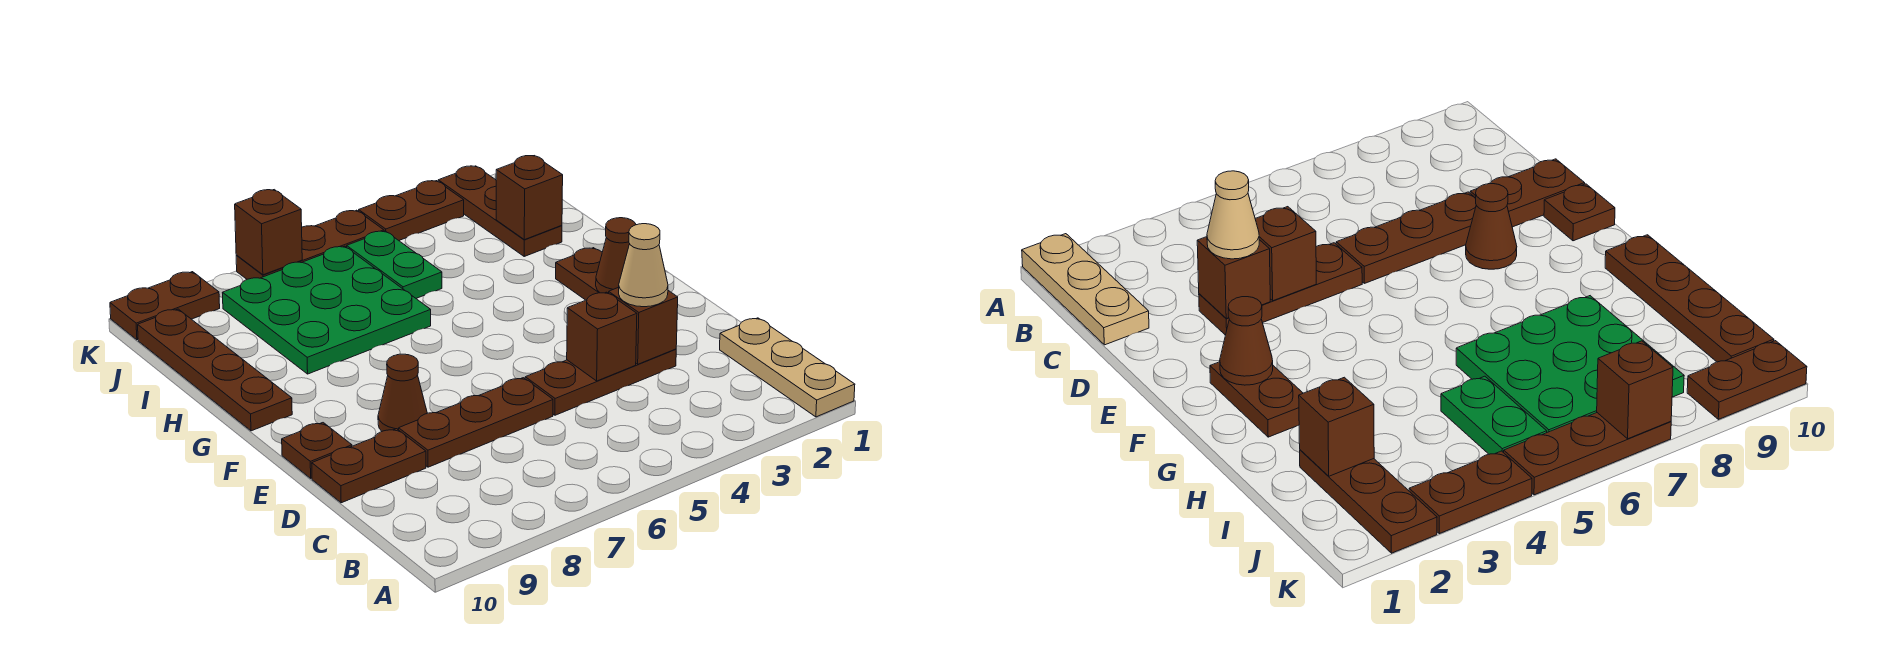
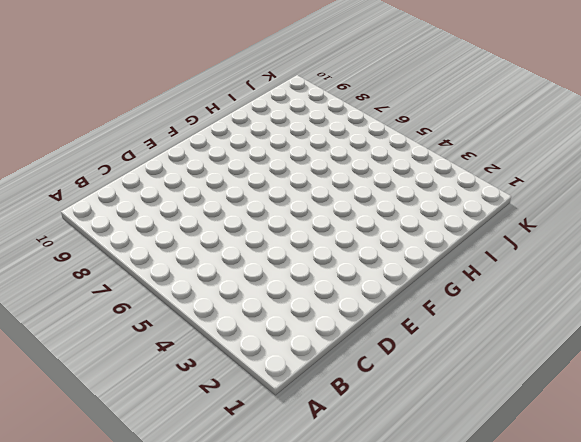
none -> tan plate A1:C1 level 1
none -> brown plate D3:D5 level 1
none -> brown plate D6:D8 level 1

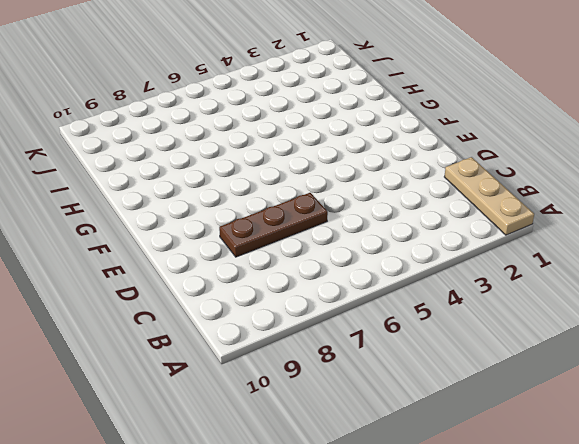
none -> brown plate D3:D5 level 1
none -> brown plate D9:D10 level 1
none -> brown cone E8 level 1

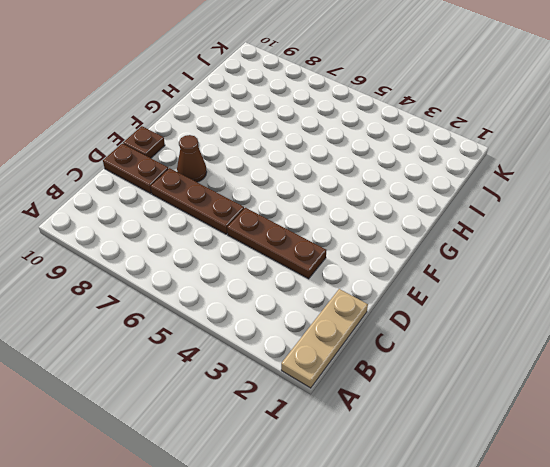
none -> brown plate F2:G2 level 1
none -> brown plate G10:J10 level 1
none -> green plate H6:J8 level 1

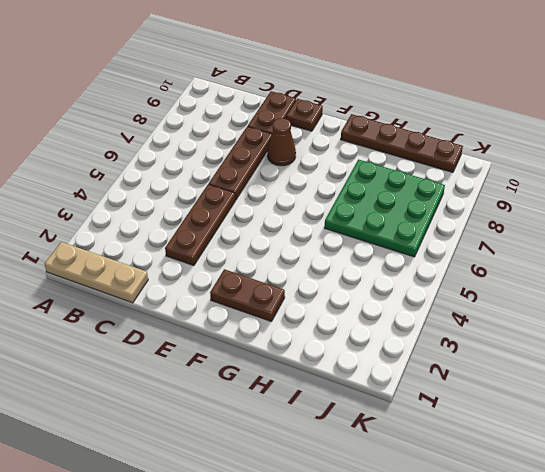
none -> brown plate I2:K2 level 1
none -> green plate I5:J5 level 1
none -> brown plate K3:K4 level 1

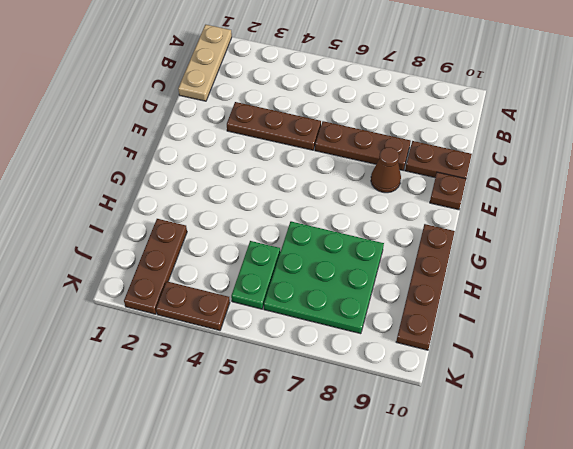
none -> brown plate F2:G2 level 1
none -> brown plate K5:K7 level 1
none -> brown plate K9:K10 level 1

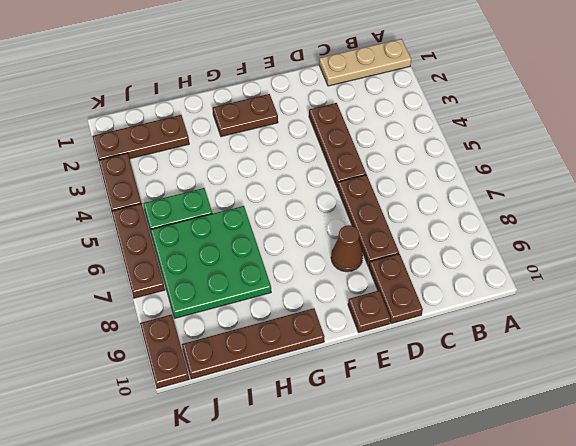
none -> brown brick D3 level 2
none -> brown brick D4 level 2
none -> brown cone F2 level 2

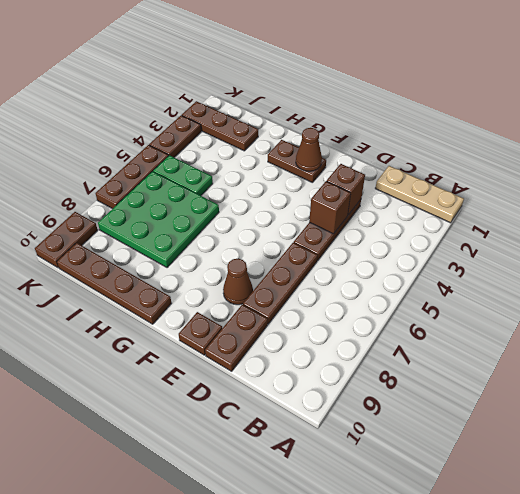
none -> brown brick I2 level 2
none -> brown brick K7 level 2
none -> tan cone D3 level 3

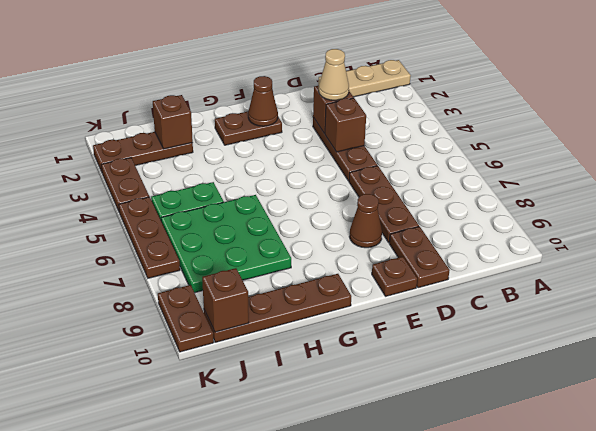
brown brick J10 level 2 -> brown brick K7 level 2

